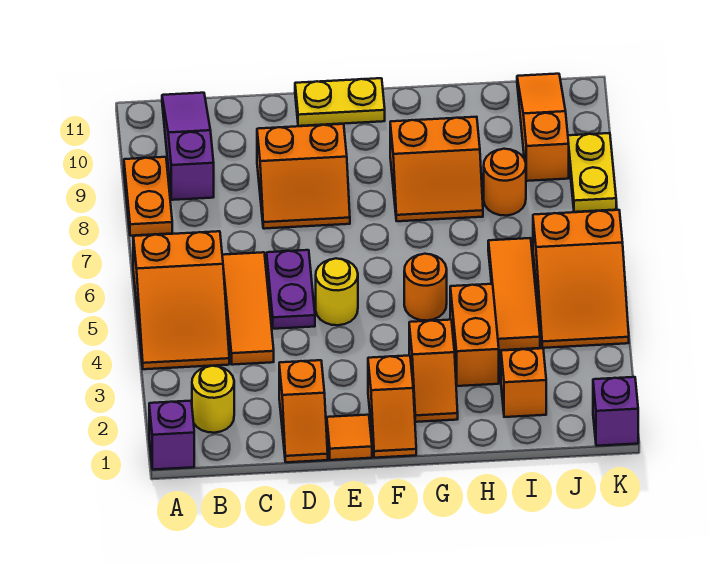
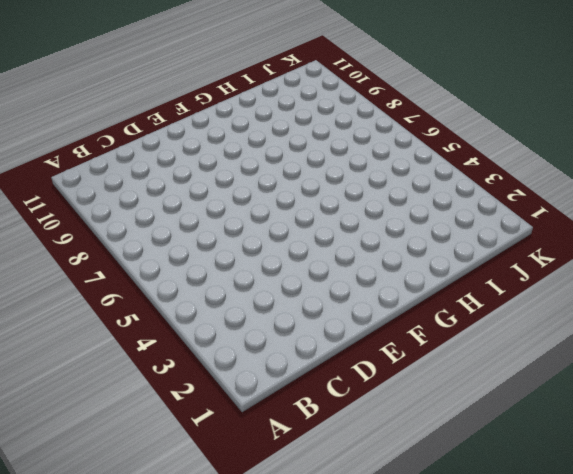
none -> purple brick A1 level 1
none -> orange slope A4:B6 level 1 top 6
none -> orange plate A8:A9 level 1

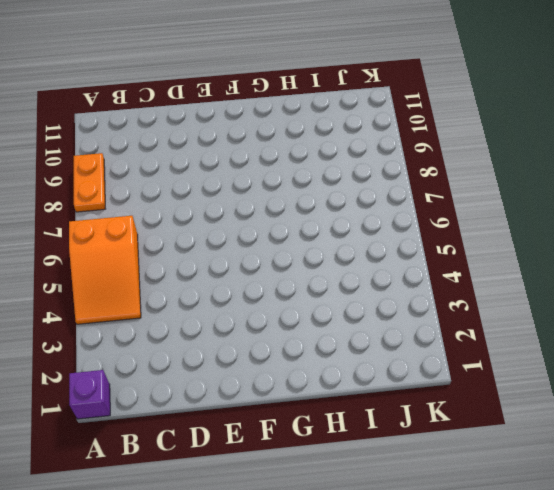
none -> yellow round brick B2 level 1
none -> purple slope B9:B11 level 1 top 9
none -> orange tile C4:C6 level 1

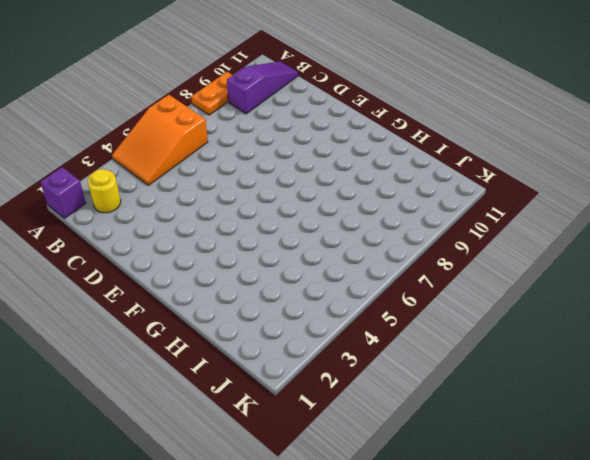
none -> orange tile C4:C6 level 1
none -> orange slope D1:D2 level 1 top 2
none -> purple plate D5:D6 level 1

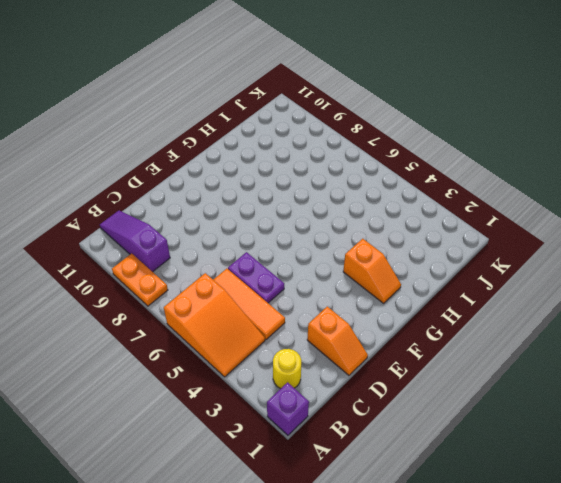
none -> orange slope D8:E9 level 1 top 9
none -> orange tile E1 level 1
none -> yellow round brick E5 level 1

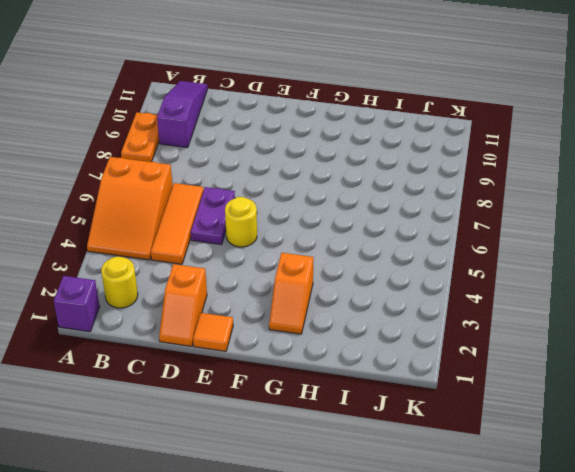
none -> orange slope D8:E9 level 1 top 9
none -> yellow plate E11:F11 level 1
none -> orange slope F1:F2 level 1 top 2

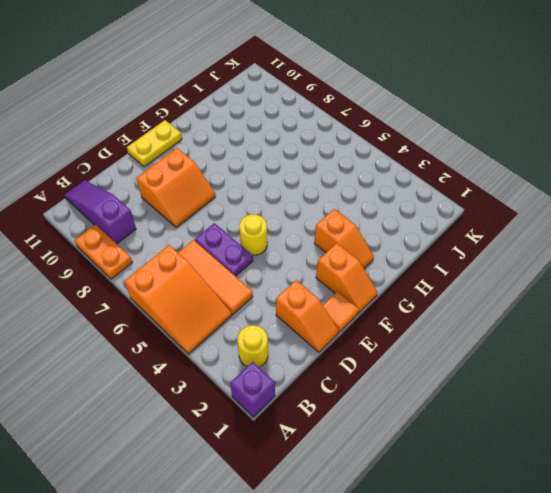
none -> orange round brick G5 level 1
none -> orange slope G8:H9 level 1 top 9
none -> orange brick H3:H4 level 1

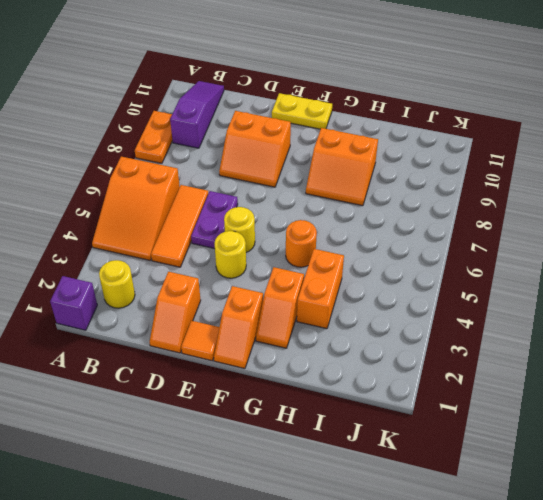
yellow round brick E4 level 1 -> none
none -> orange brick I2 level 1
none -> orange tile I4:I6 level 1
none -> orange round brick I8 level 1

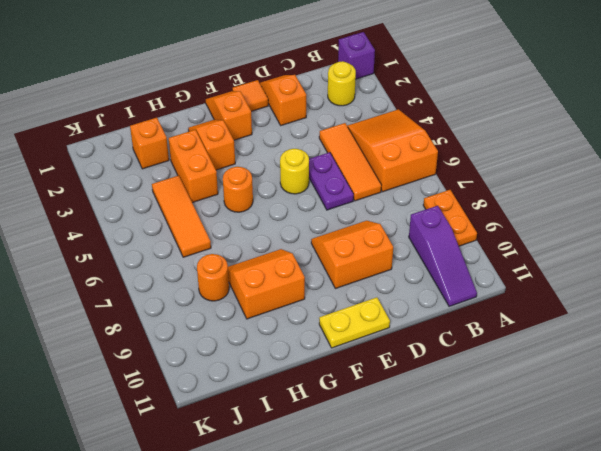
none -> orange slope J4:K6 level 1 top 6
none -> orange slope J9:J11 level 1 top 9
none -> purple brick K1 level 1

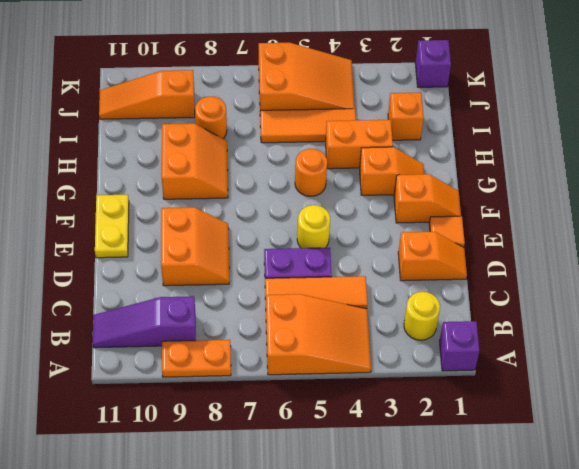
none -> yellow plate K8:K9 level 1

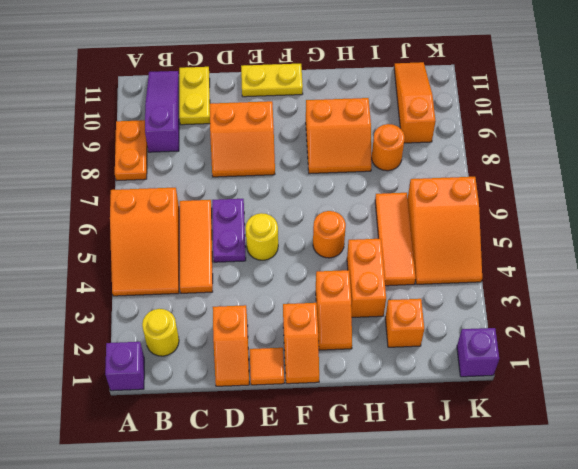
yellow plate C10:C11 level 1 -> yellow plate K8:K9 level 1

